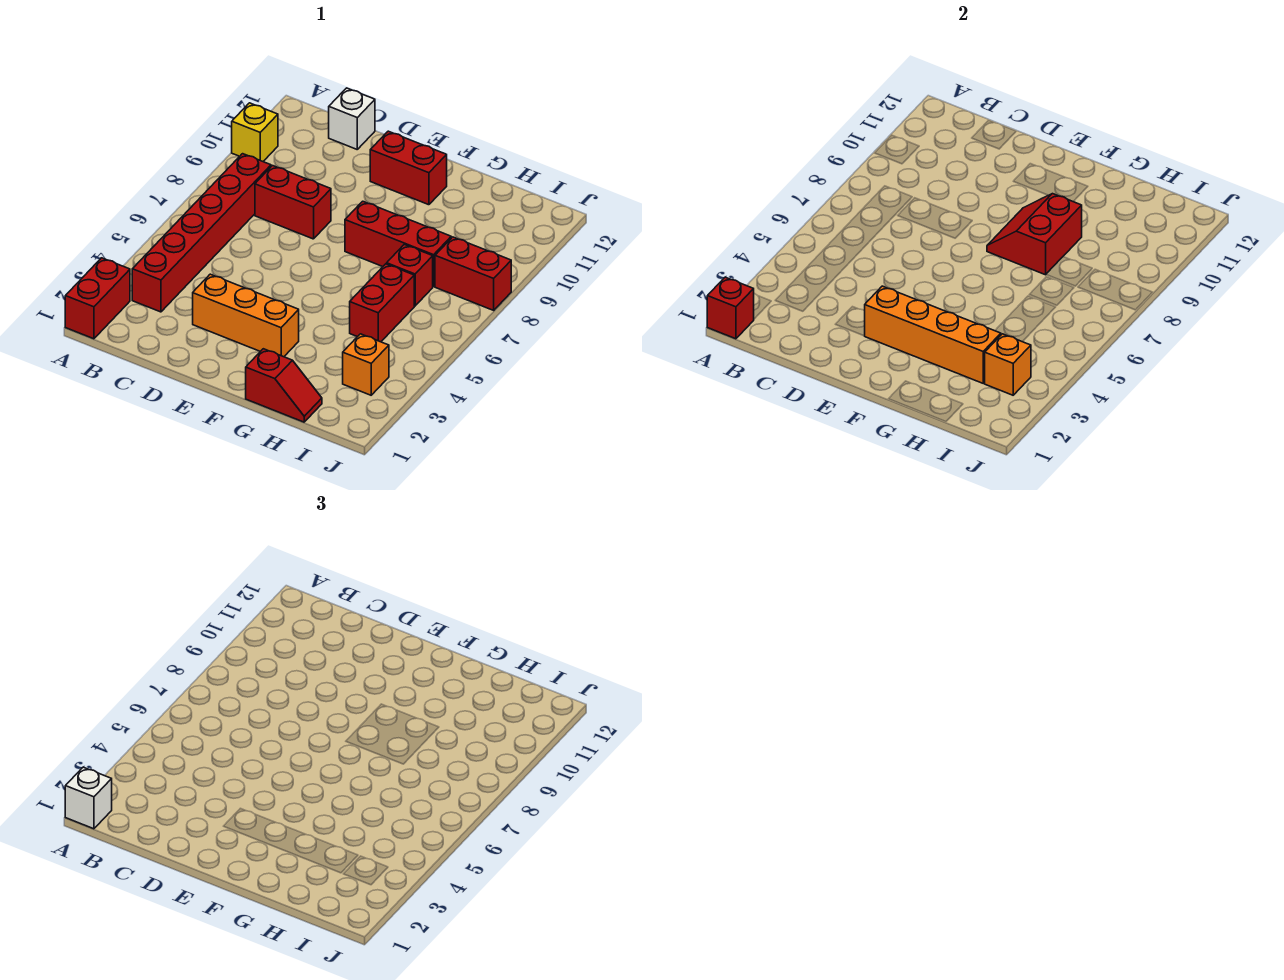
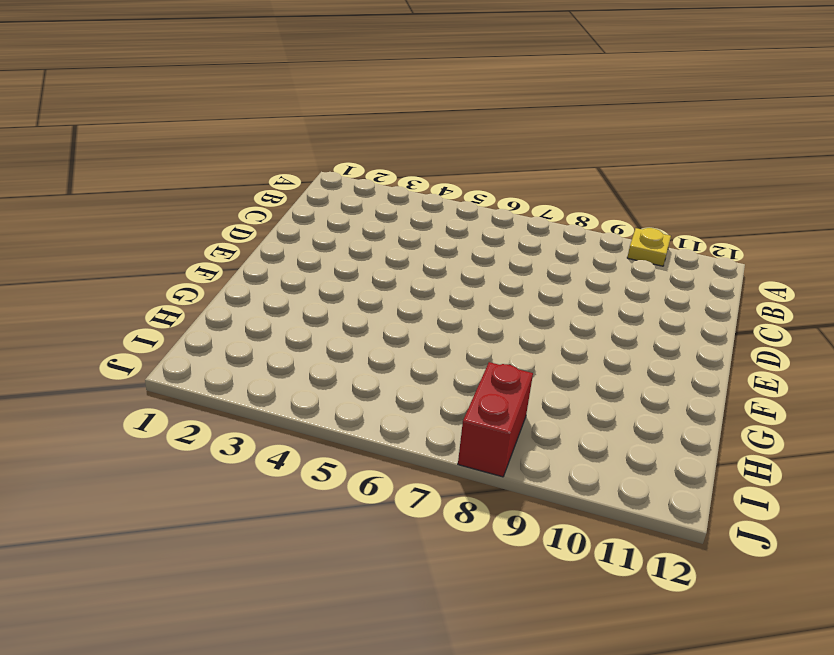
yellow plate A10 level 1 -> yellow brick A10 level 1
none -> red brick A1:A2 level 1
none -> red brick B3:B8 level 1
none -> red brick C8:D8 level 1

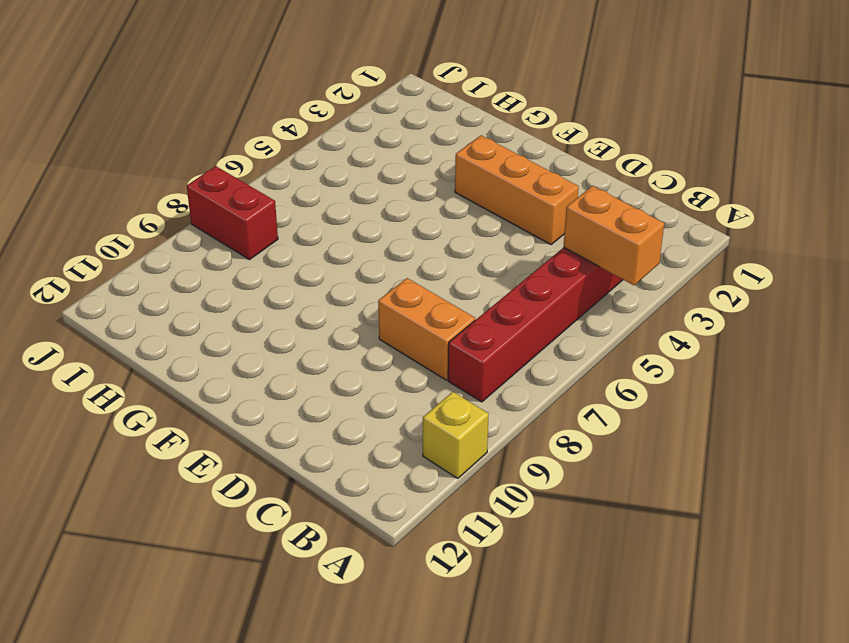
orange brick A4:B4 level 2 -> none
orange brick C8:D8 level 1 -> red brick C8:D8 level 1
none -> red brick A1:A2 level 1
none -> white brick C12 level 1
none -> red brick E11:F11 level 1

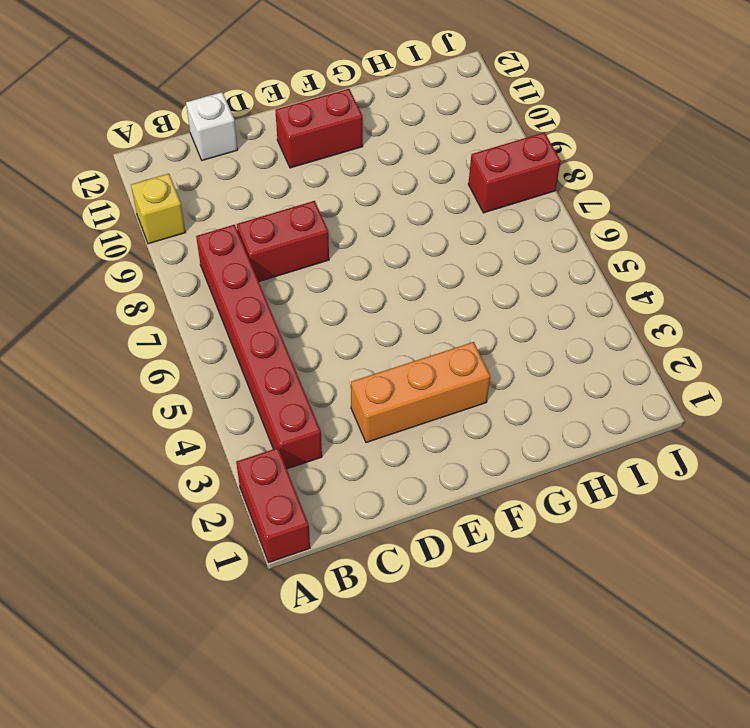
none -> red brick F8:H8 level 1
none -> red slope G1:H1 level 1 top G
none -> red brick H5:H6 level 1

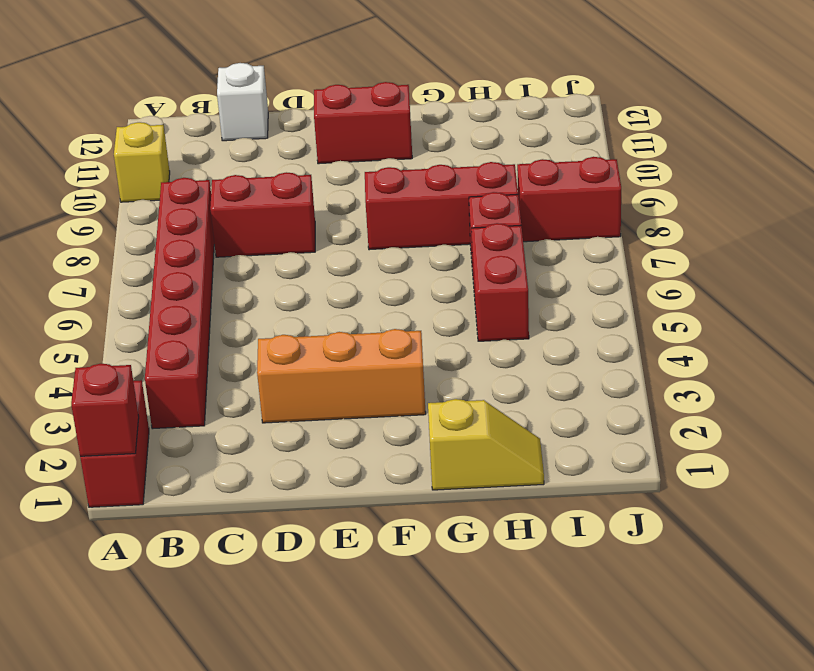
yellow slope G1:H1 level 1 top G -> red slope G1:H1 level 1 top G
none -> orange brick I3 level 1
none -> orange brick E3:H3 level 2
none -> red slope F8:G9 level 2 top G

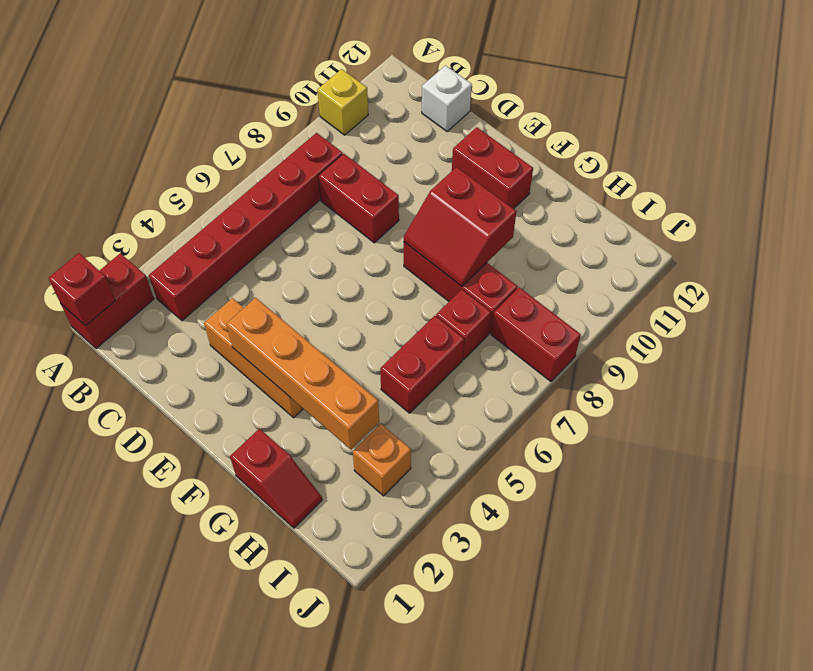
red slope F8:G9 level 2 top 9 -> red slope F8:G9 level 2 top G
none -> orange brick I3 level 2
none -> white brick A1 level 3

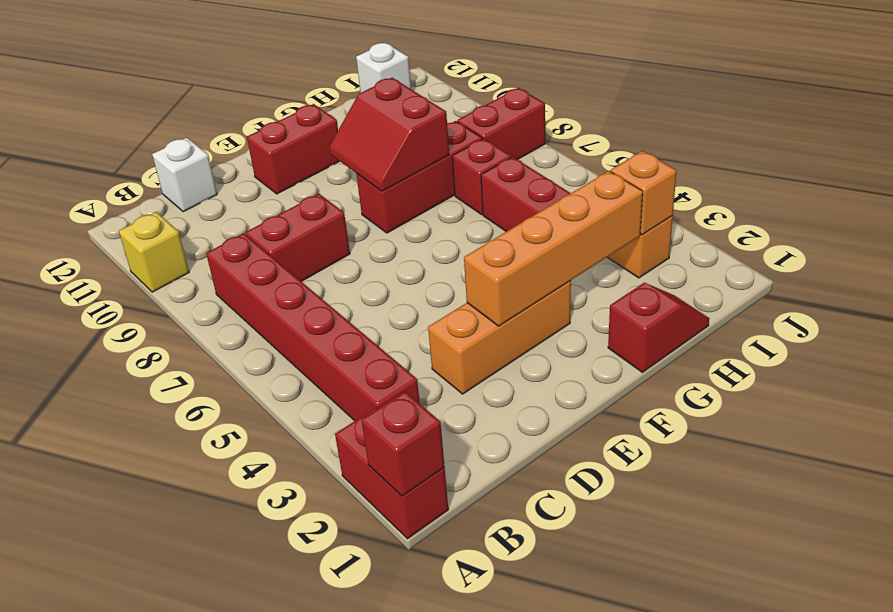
white brick I12 level 1 -> white brick A1 level 3

